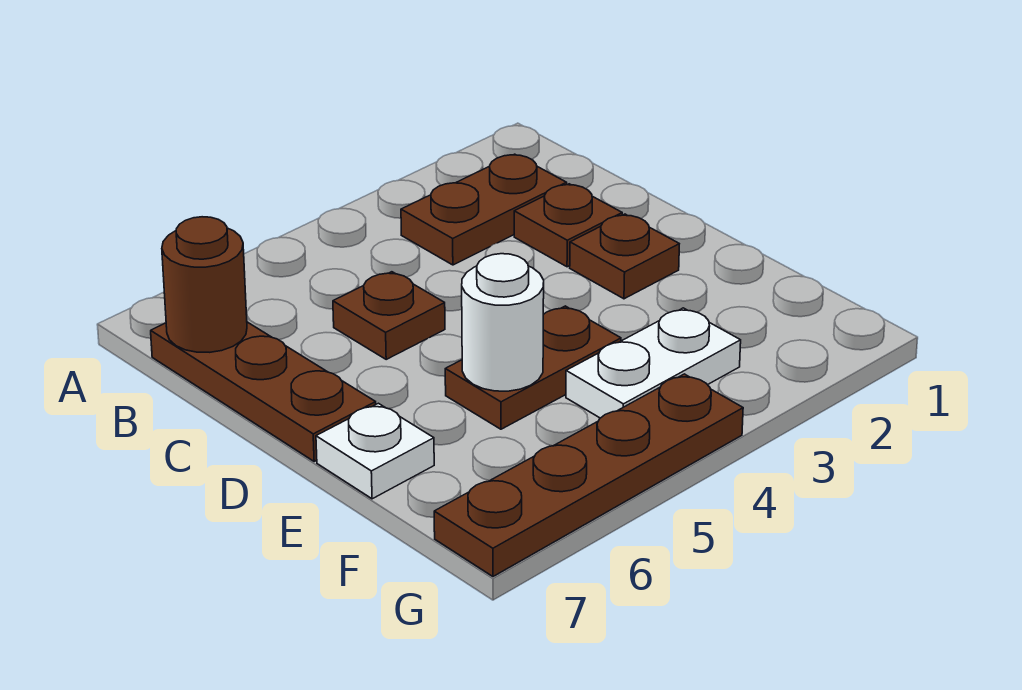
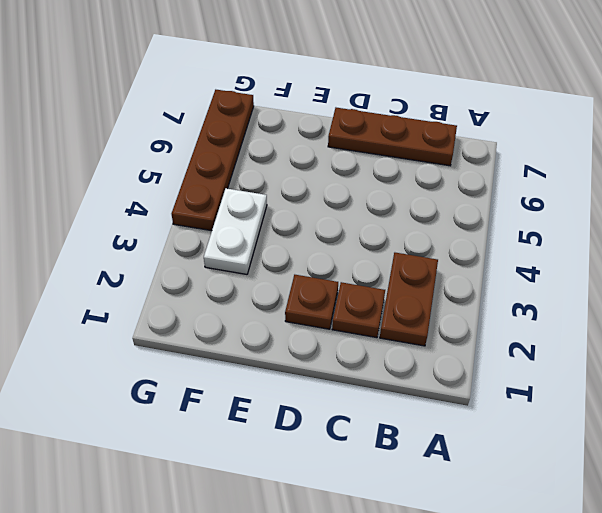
none -> brown plate C5 level 1
none -> brown plate E4:E5 level 1

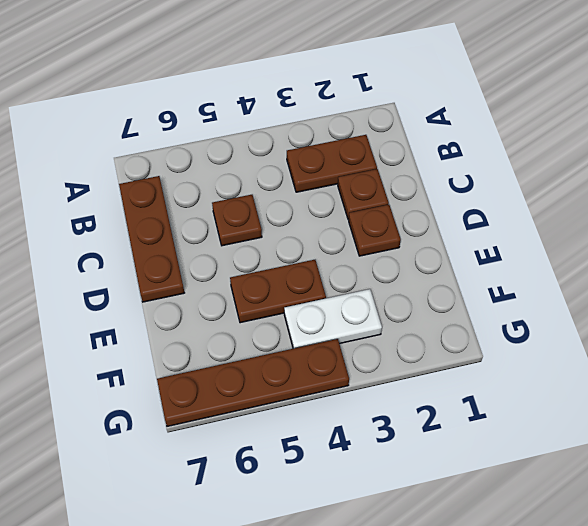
none -> white plate E7 level 1
none -> brown round brick B7 level 2

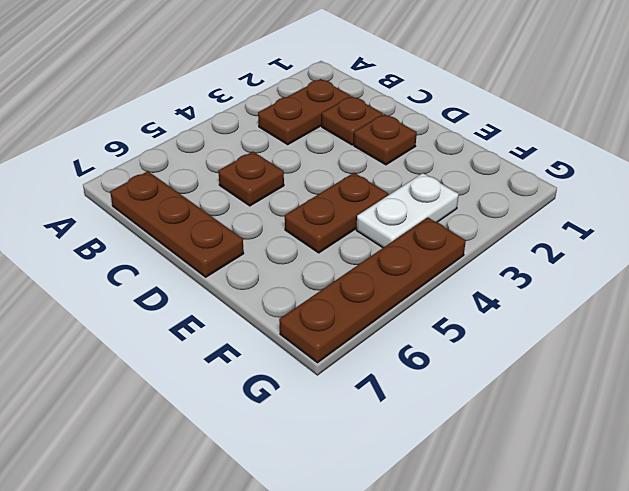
none -> white plate E7 level 1
none -> brown round brick B7 level 2

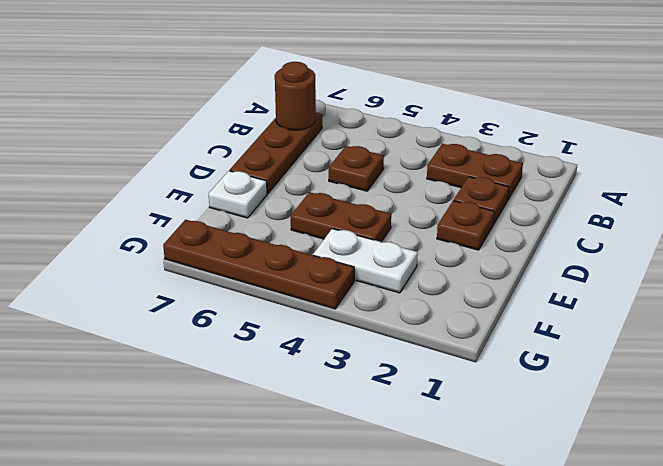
none -> white round brick E5 level 2

